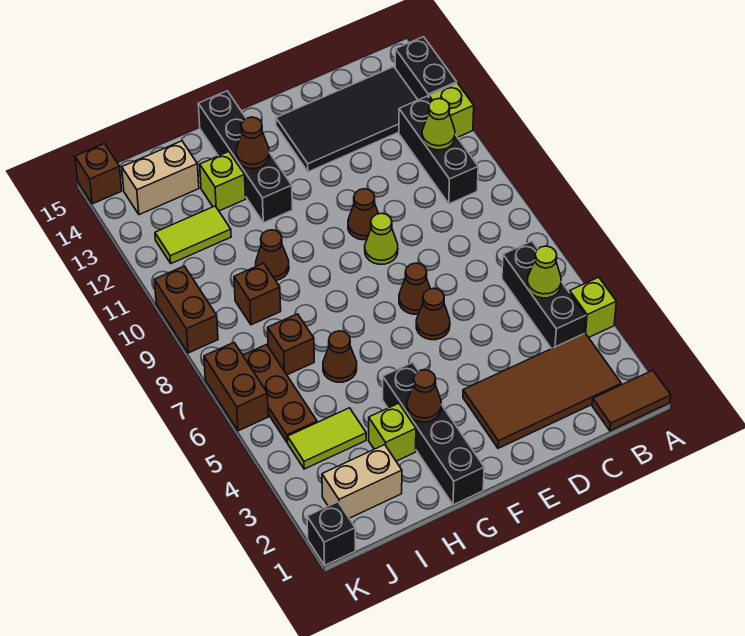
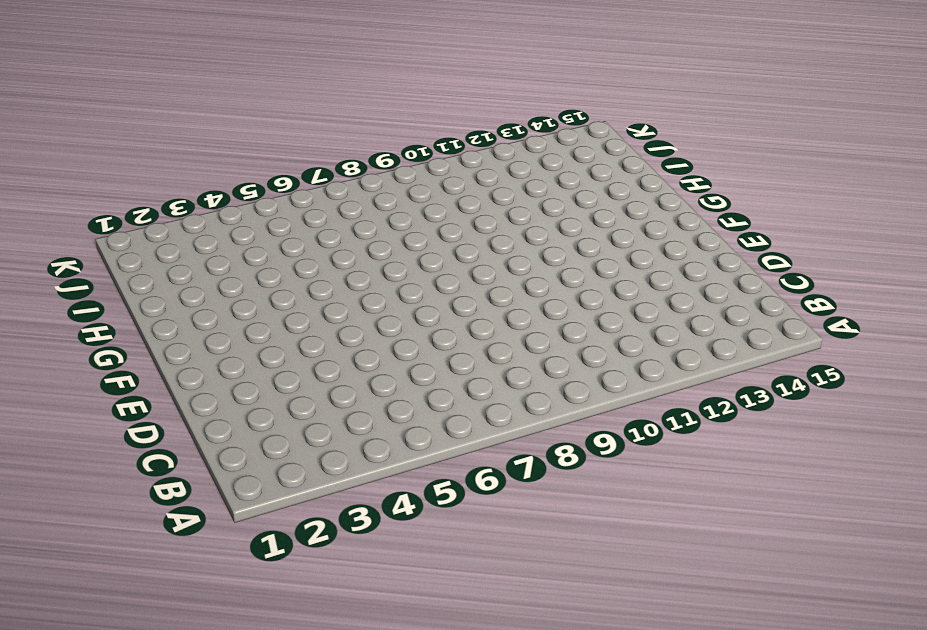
none -> brown tile A1:B1 level 1
none -> lime brick A4 level 1
none -> lime brick A12 level 1
none -> black brick A13:A14 level 1

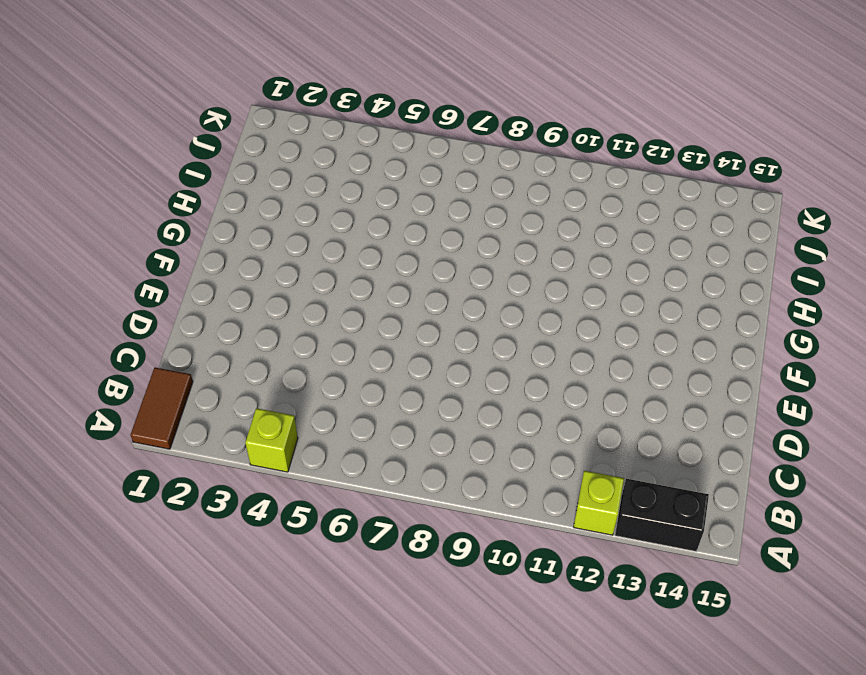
none -> brown tile B2:E3 level 1
none -> black brick B4:B6 level 1
none -> black brick B10:B12 level 1
none -> black tile B13:E14 level 1

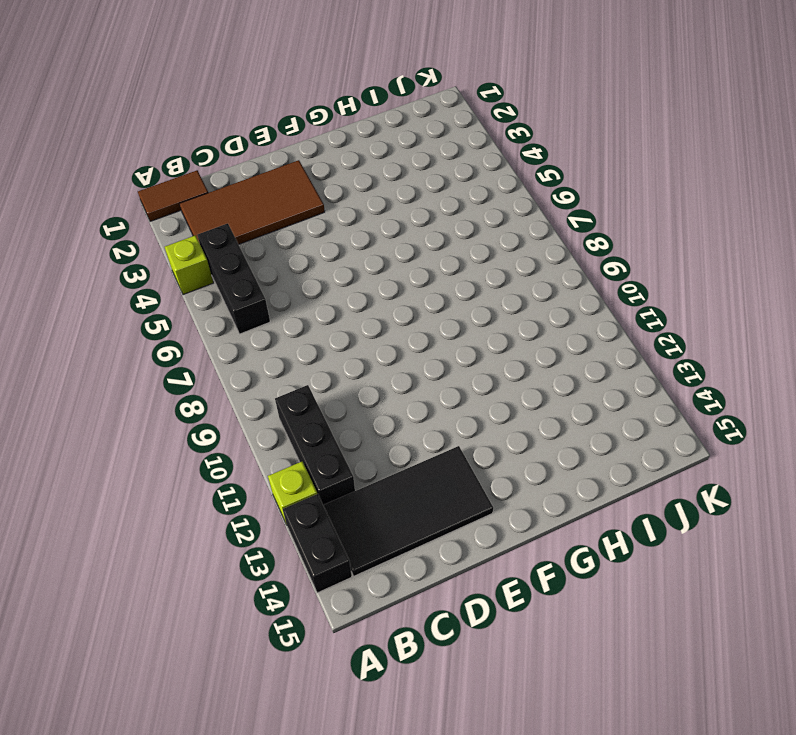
none -> brown cone E6 level 1
none -> brown cone E7 level 1
none -> lime cone E9 level 1
none -> brown cone E10 level 1

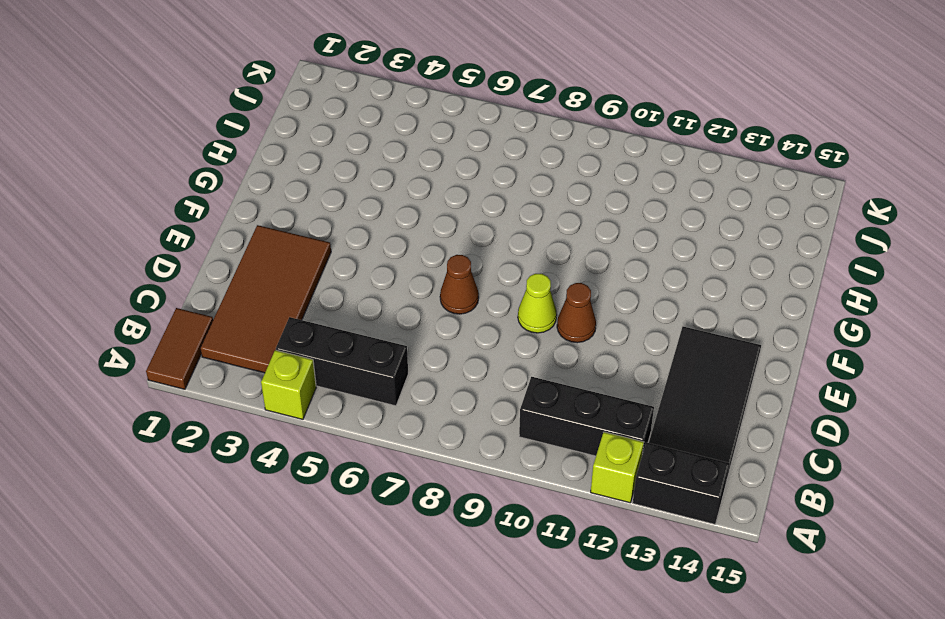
none -> brown cone E6 level 1
none -> black brick G1:G4 level 1
none -> black brick G12:G15 level 1
none -> lime brick H3 level 1

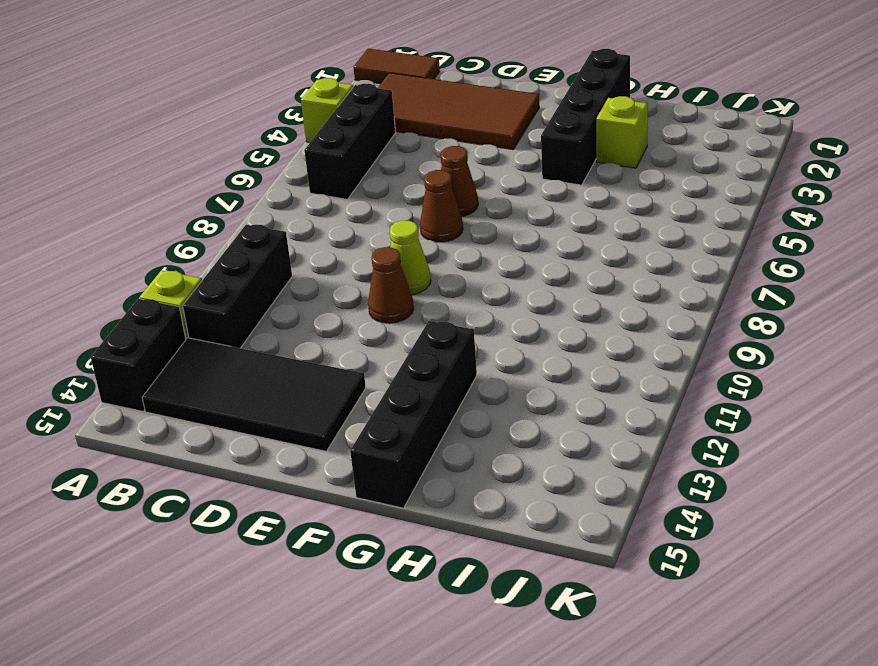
none -> brown cone H6 level 1
none -> brown cone H10 level 1
none -> lime brick H13 level 1
none -> tan brick I2:J2 level 1

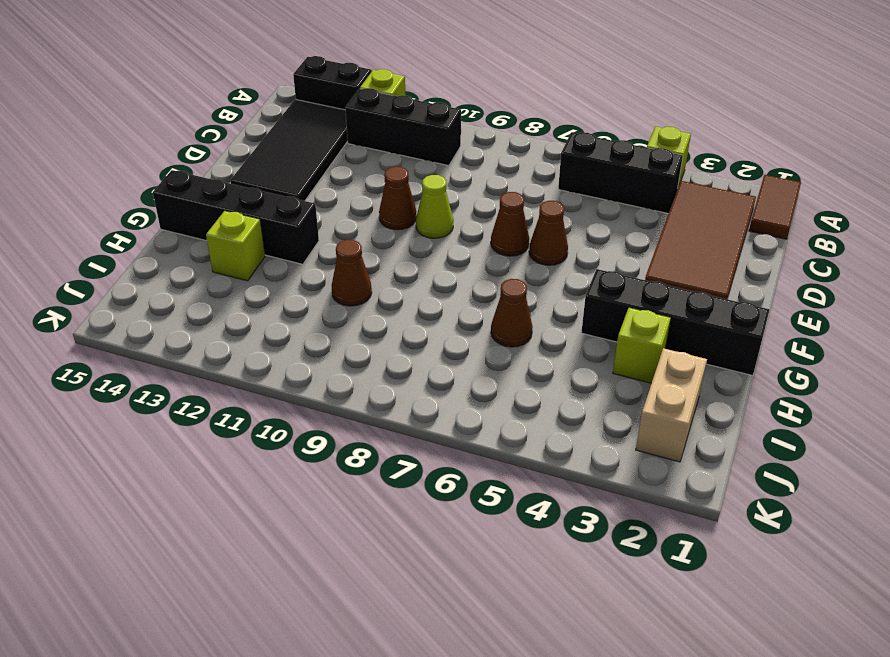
none -> lime tile I4:J4 level 1
none -> brown brick I7 level 1
none -> brown brick I9 level 1
none -> lime tile I12:J12 level 1

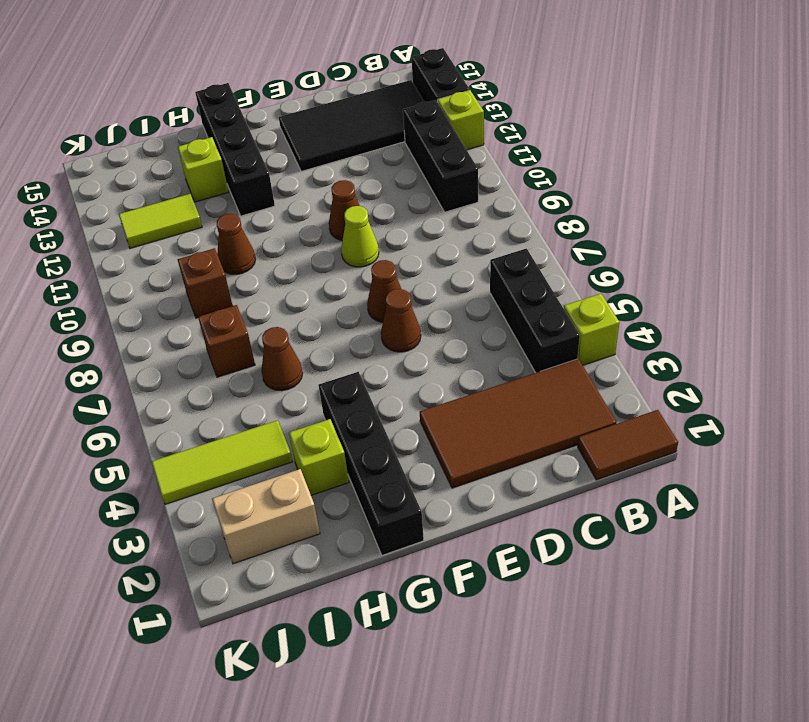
lime tile I4:K4 level 1 -> lime tile I4:J4 level 1
none -> tan brick I14:J14 level 1
none -> brown plate J5:J7 level 1
none -> black brick K1 level 1
none -> brown brick K6:K7 level 1

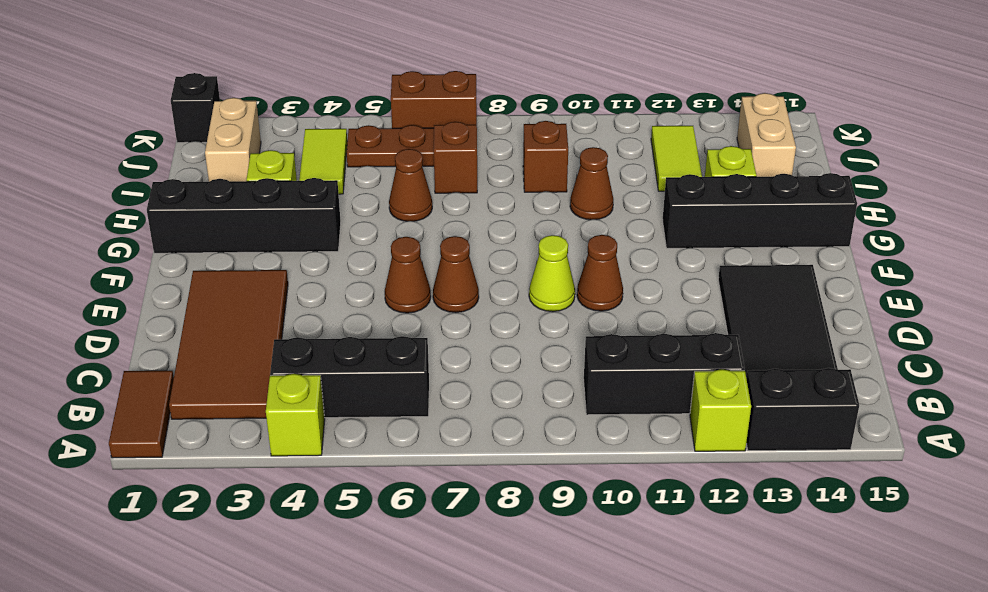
none -> brown brick K9:K10 level 1
none -> brown brick K15 level 1
none -> lime cone B5 level 2
none -> lime cone B11 level 2

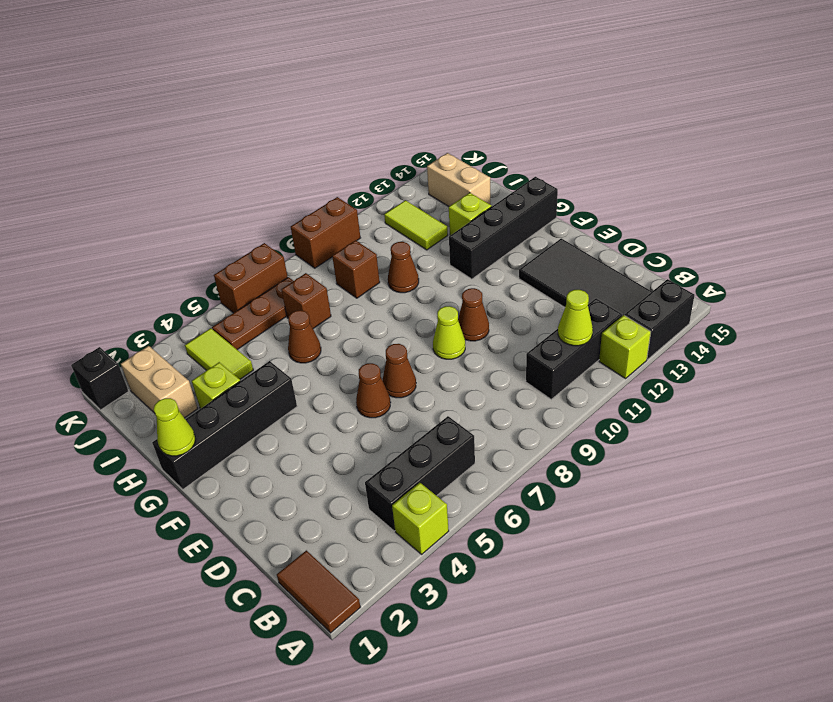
lime cone G1 level 2 -> lime cone B5 level 2
none -> brown tile B2:E3 level 1
none -> brown brick K15 level 1
none -> brown cone G3 level 2
none -> brown cone G13 level 2

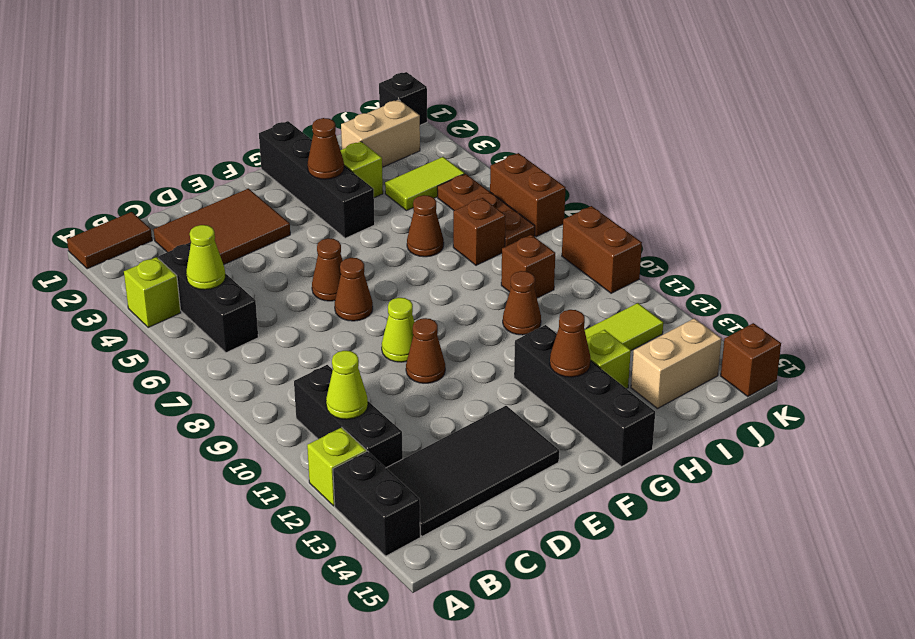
brown tile C2:E3 level 1 -> brown tile B2:E3 level 1

